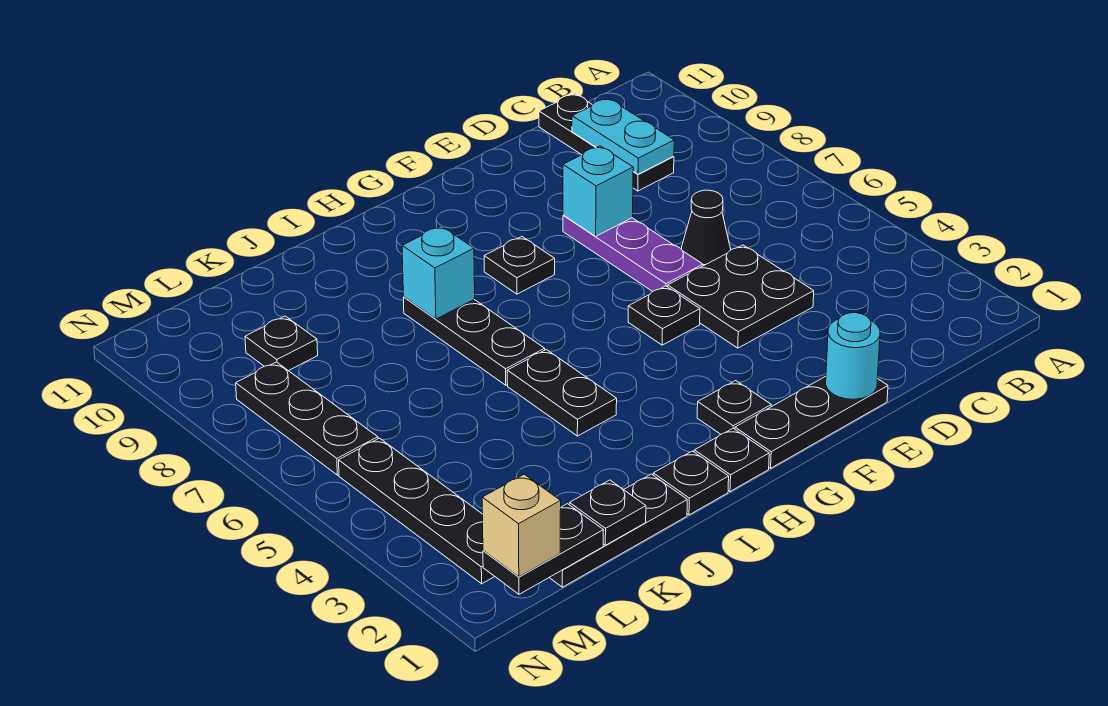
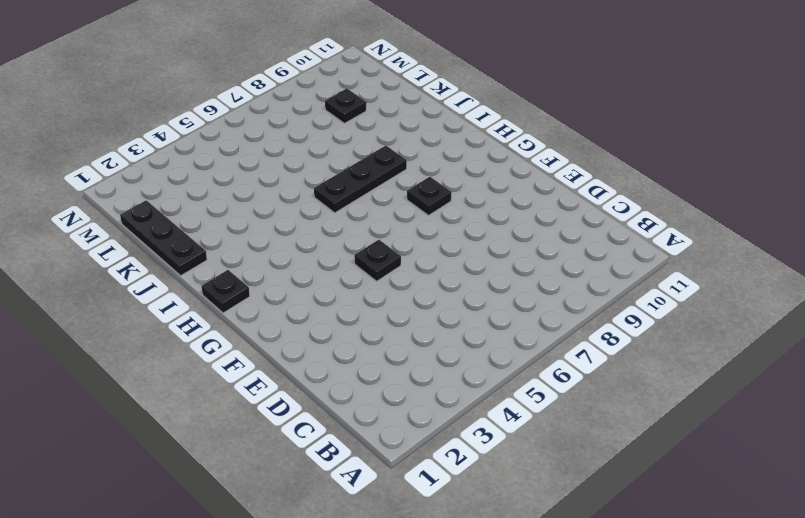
none -> black plate C9:C11 level 1
none -> black plate D4:E5 level 1
none -> black cone D6 level 1

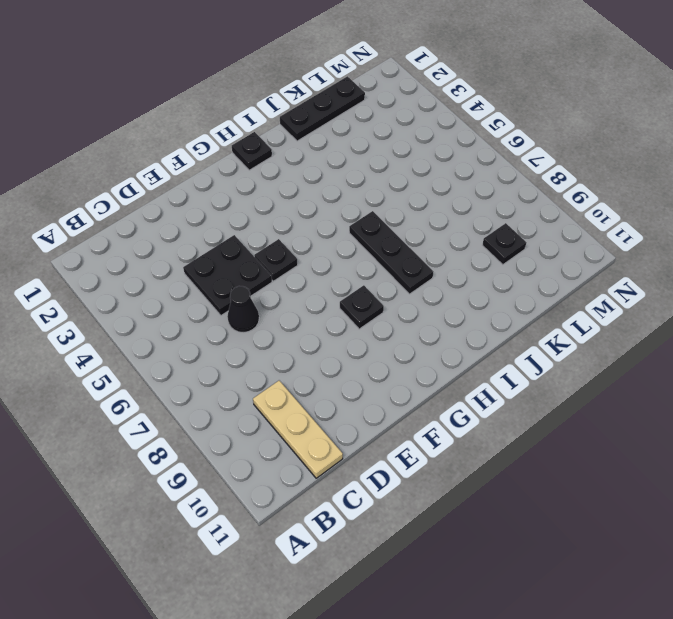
tan plate C9:C11 level 1 -> black plate C9:C11 level 1
none -> black plate E1:G1 level 1
none -> purple plate E6:E8 level 1
none -> black plate G2 level 1

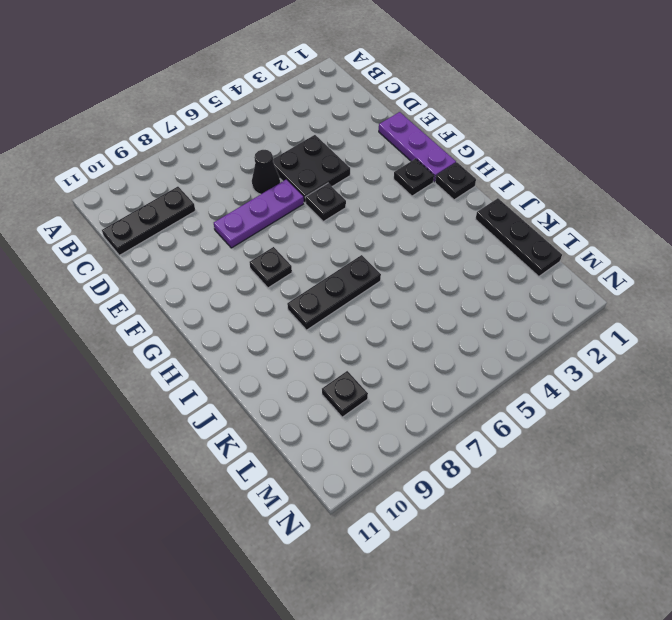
purple plate E1:G1 level 1 -> black plate E1:G1 level 1
none -> black plate I1 level 1
none -> black plate I4:I5 level 1
none -> black plate M2:M5 level 1

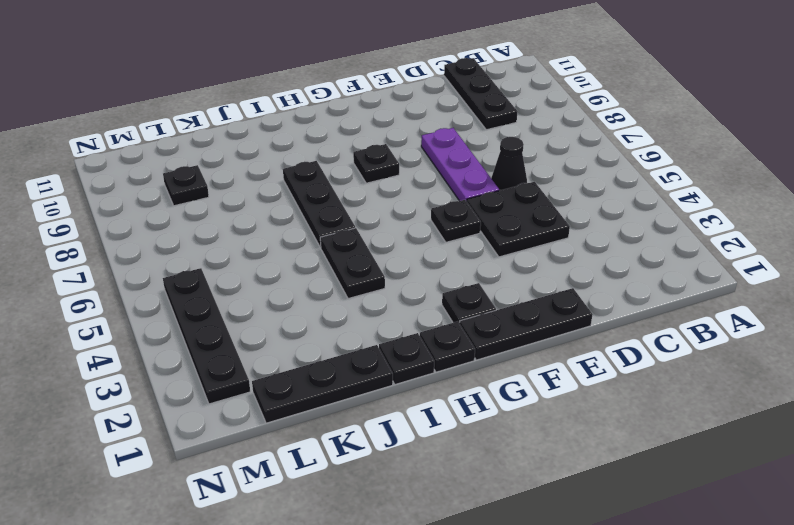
none -> black plate M6:M8 level 1
none -> cyan plate C9:C10 level 2
none -> cyan round brick E1 level 2

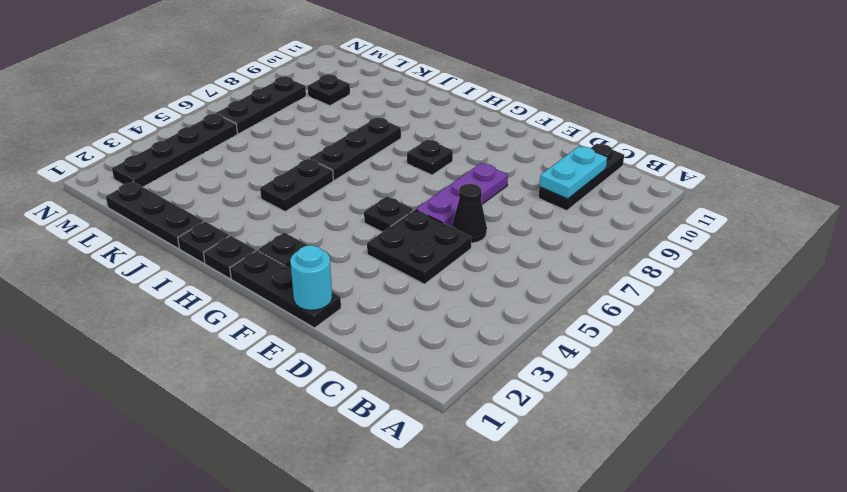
none -> cyan brick E8 level 2
none -> cyan brick I8 level 2
none -> black plate K1 level 2

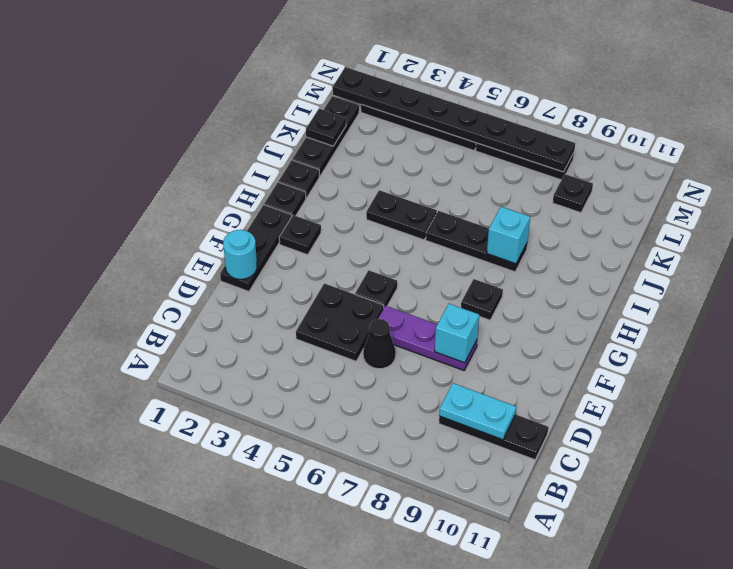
black plate M1:M8 level 2 -> black plate L1:M1 level 2
none -> tan brick M1 level 3

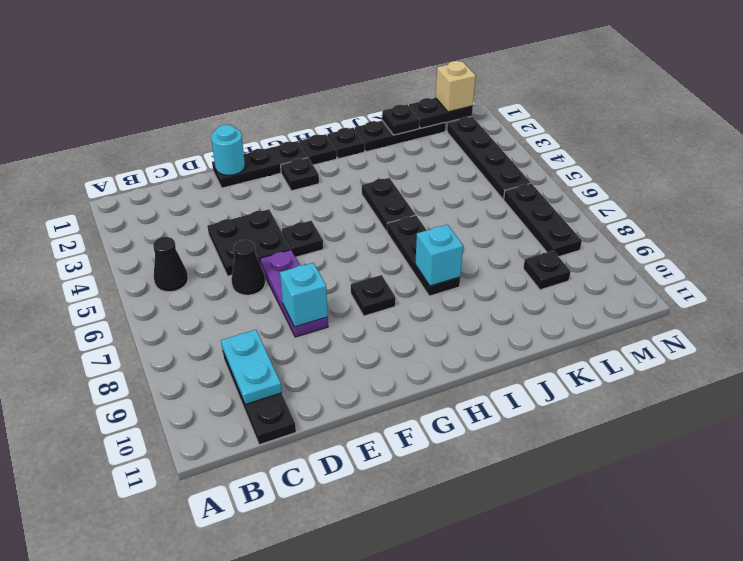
black cone B5 level 1 -> none

